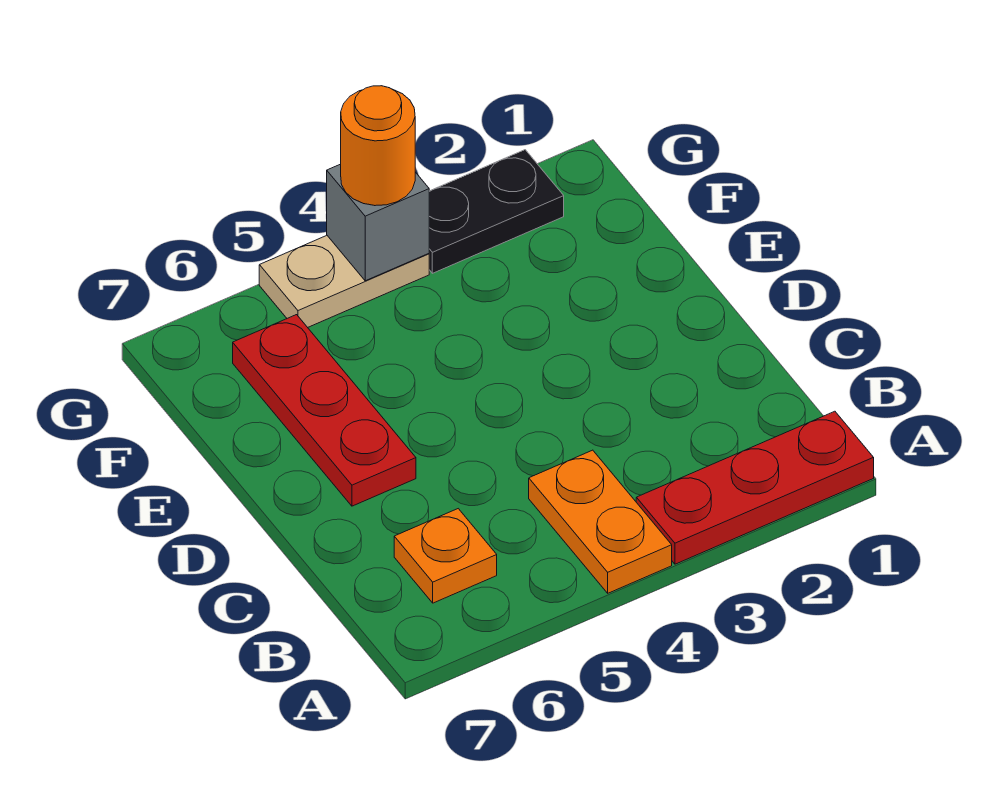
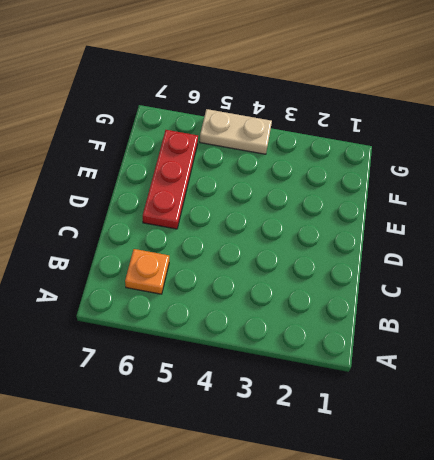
none -> red plate A1:A3 level 1
none -> orange plate A4:B4 level 1

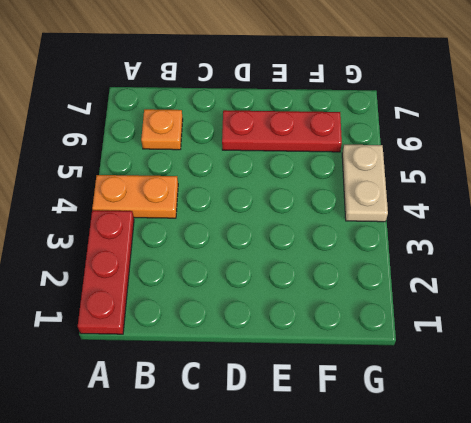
none -> black plate G2:G3 level 1
none -> grey brick G4 level 2

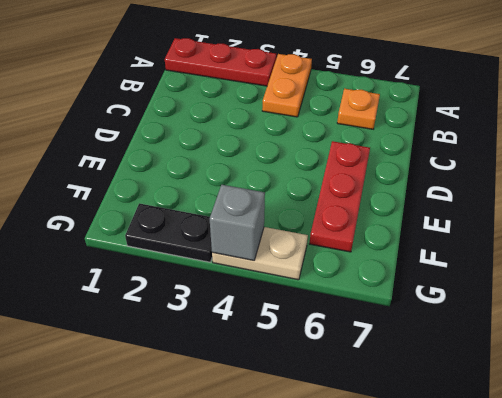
none -> orange round brick G4 level 3

